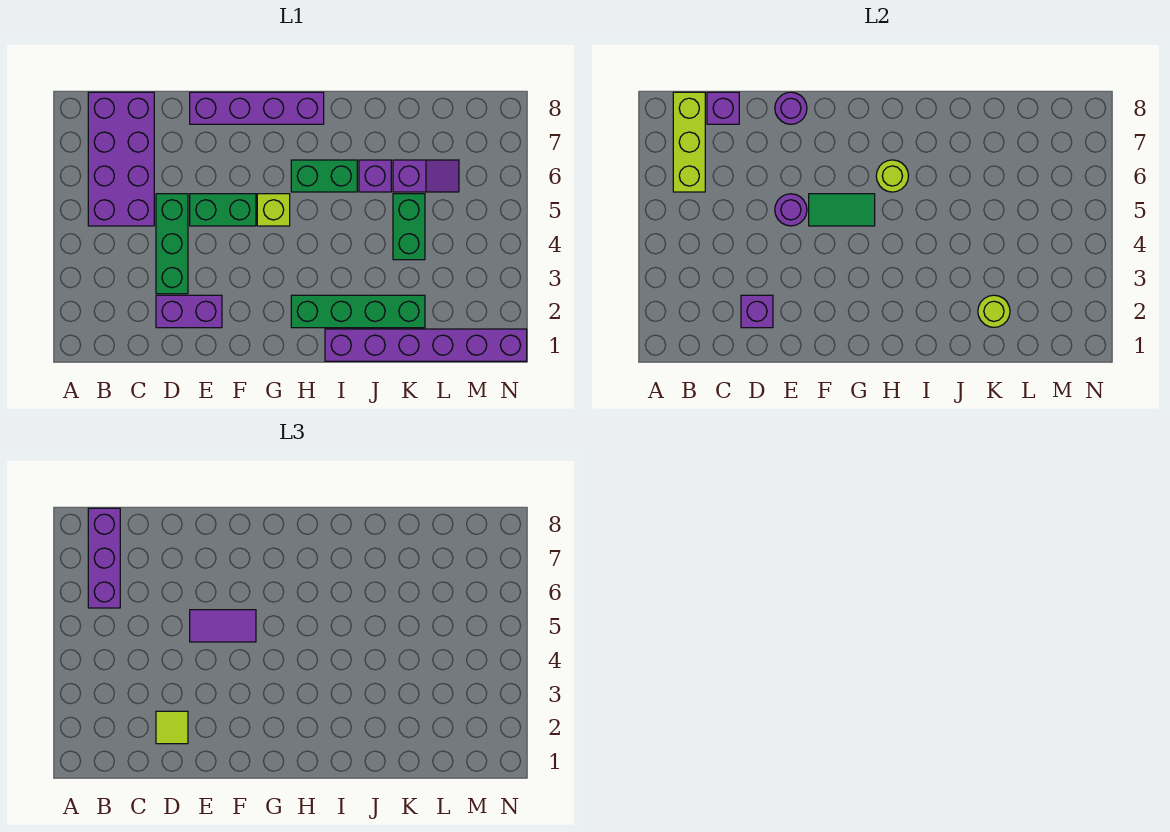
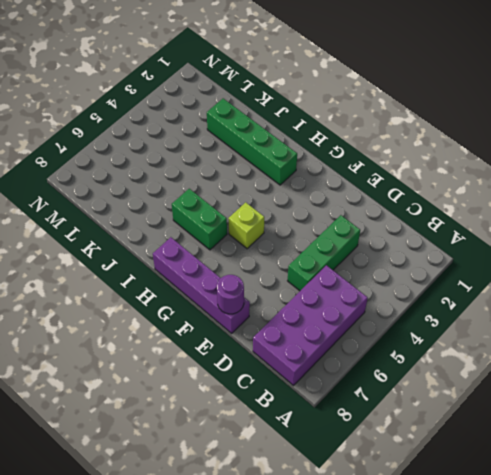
none -> purple brick D2:E2 level 1
none -> green brick E5:F5 level 1
none -> purple brick I1:N1 level 1

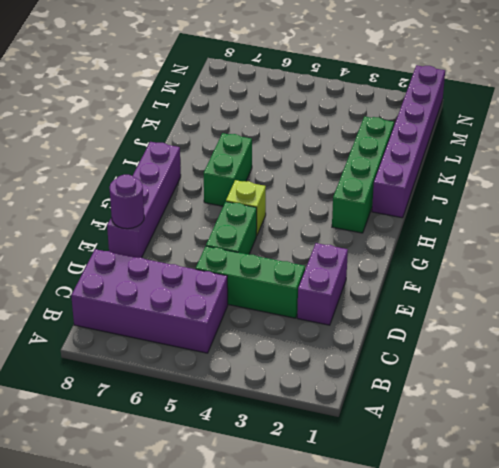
none -> purple brick J6 level 1
none -> green brick K4:K5 level 1
none -> purple slope K6:L6 level 1 top K

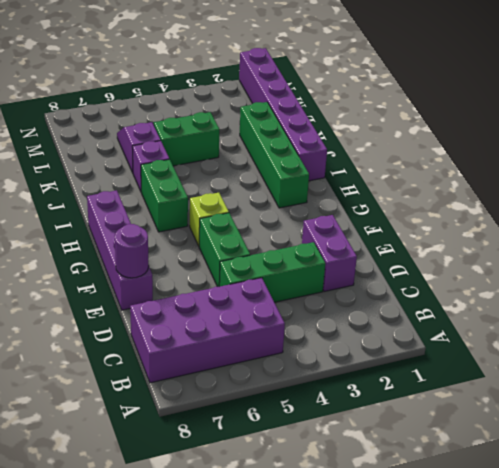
none -> lime brick B6:B8 level 2
none -> purple brick C8 level 2
none -> purple brick D2 level 2

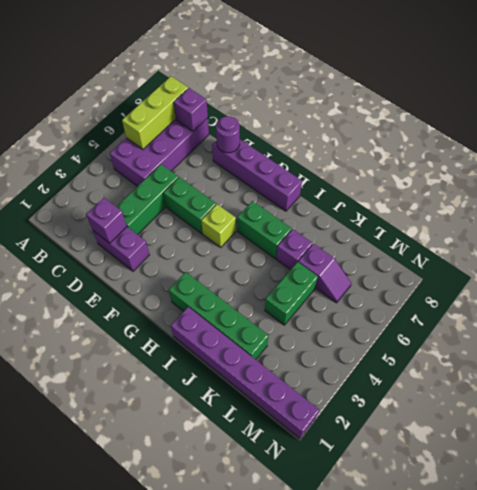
none -> purple round brick E5 level 2
none -> green tile F5:G5 level 2
none -> lime round brick H6 level 2

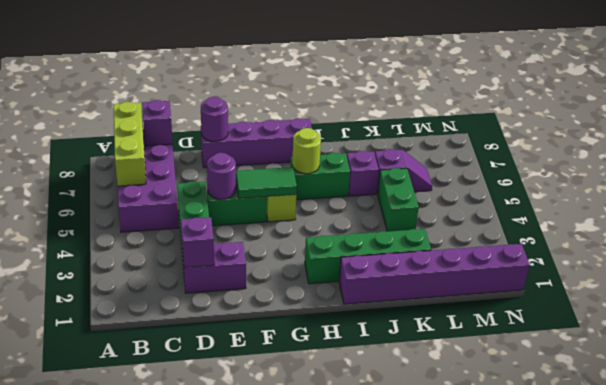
none -> lime round brick K2 level 2
none -> purple brick B6:B8 level 3
none -> lime tile D2 level 3

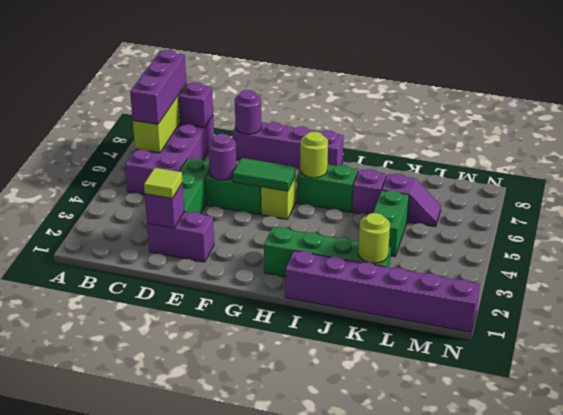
none -> purple tile E5:F5 level 3

